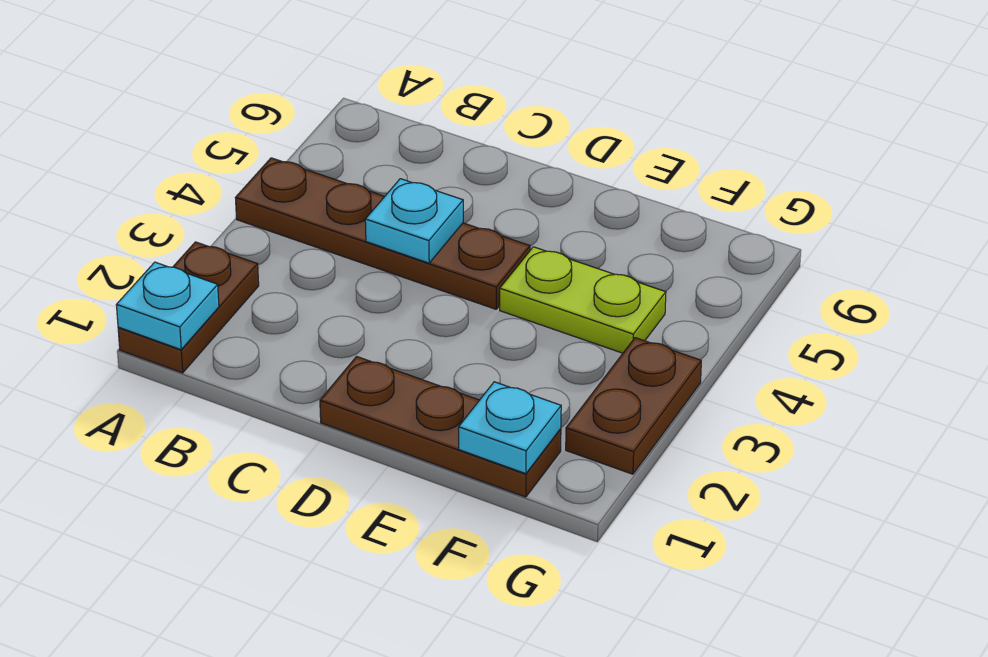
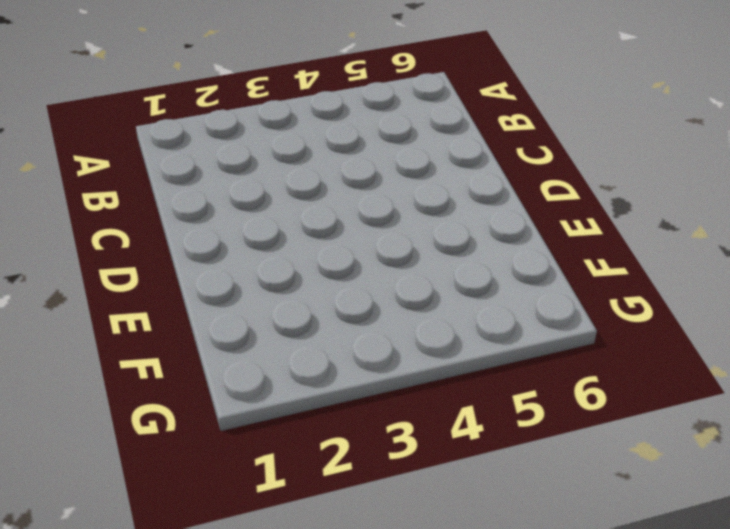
none -> brown plate A1:A2 level 1
none -> brown plate A4:D4 level 1

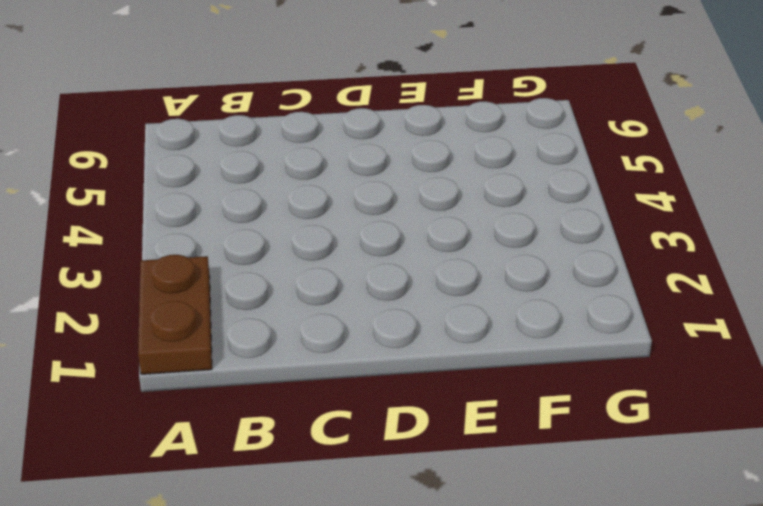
none -> brown plate A4:D4 level 1
none -> brown plate D1:F1 level 1

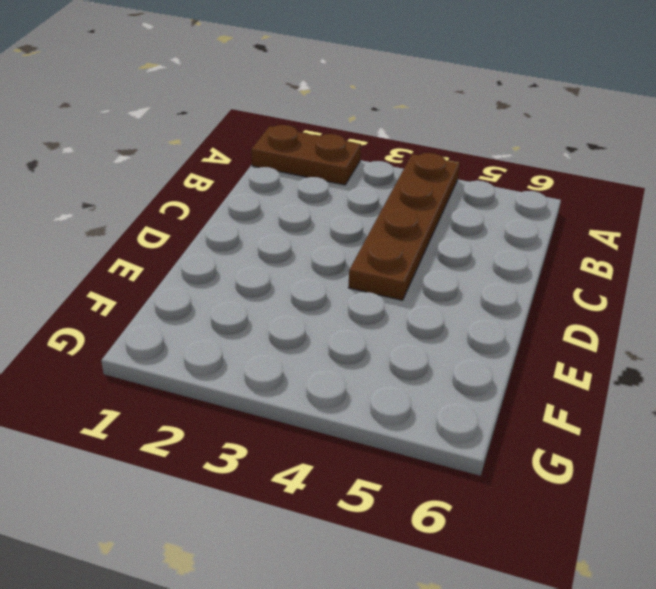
none -> brown plate D1:F1 level 1
none -> lime plate E4:F4 level 1

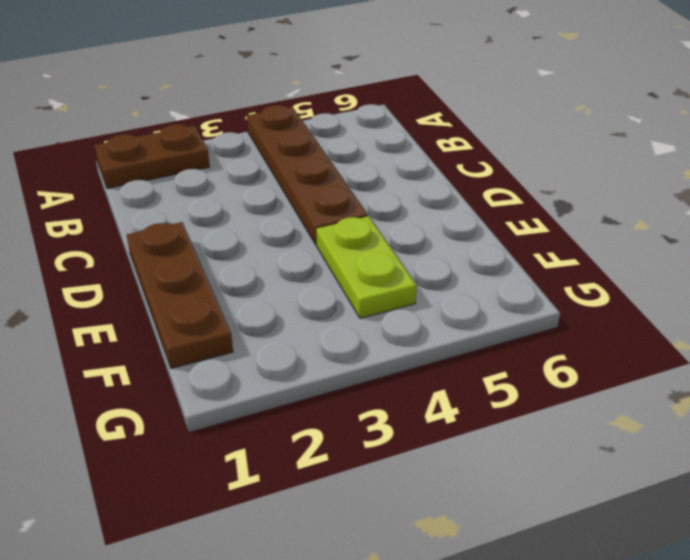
none -> brown plate G2:G3 level 1
none -> cyan plate A1 level 2

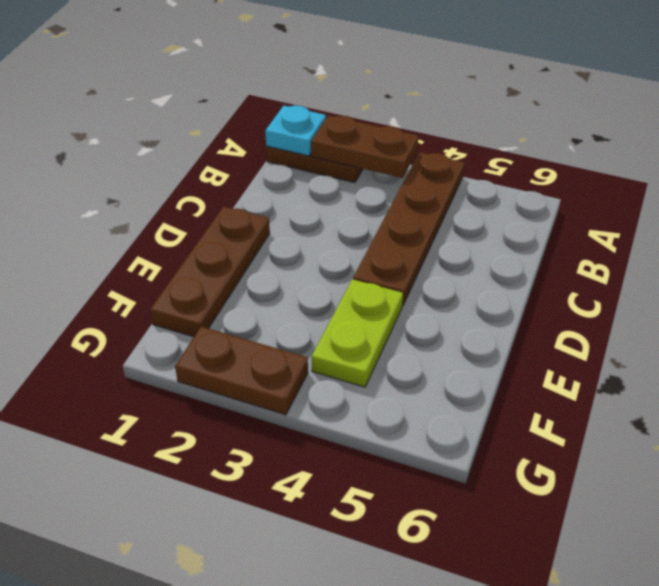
brown plate A2:A3 level 2 -> none
none -> cyan plate C4 level 2
none -> cyan plate F1 level 2

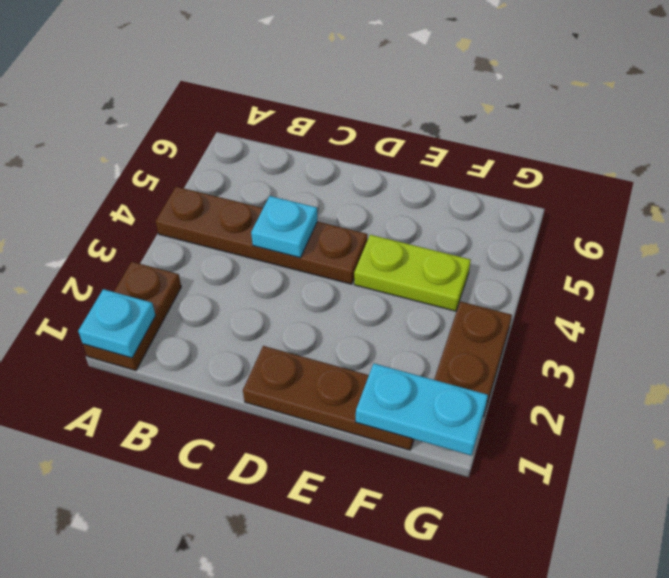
cyan plate F1:G1 level 2 -> cyan plate F1 level 2

